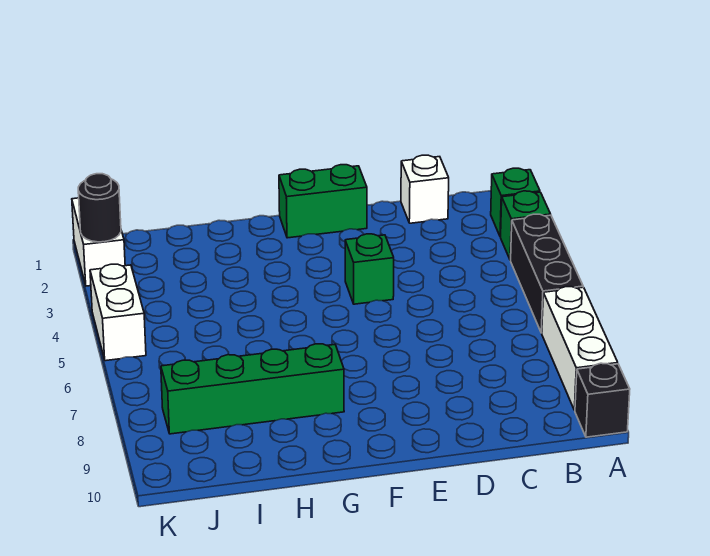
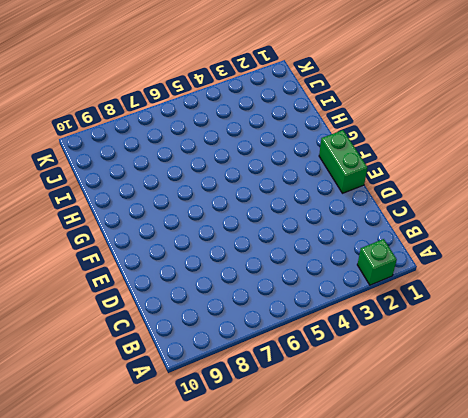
none -> green brick A3 level 1
none -> black brick A4:A6 level 1
none -> white brick A7:A9 level 1

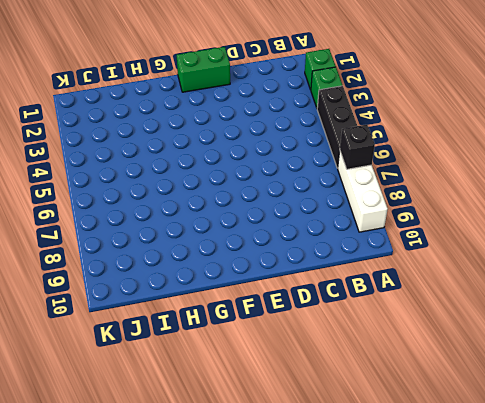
black brick A7 level 2 -> black brick A10 level 1
none -> white brick C1 level 1
none -> green brick E4 level 1
none -> green brick G8:J8 level 1

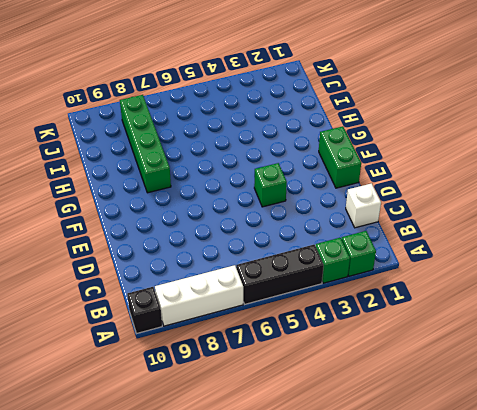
none -> white brick K1:K2 level 1
none -> white brick K4:K5 level 1
none -> black round brick K2 level 2

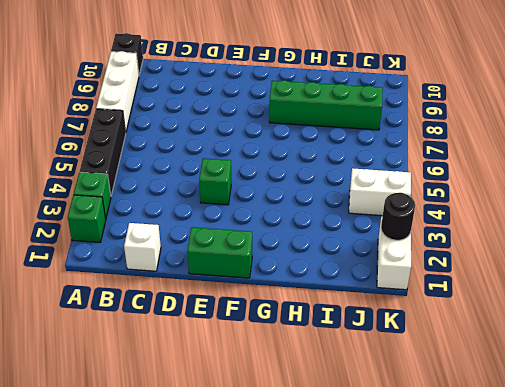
white brick J4:K4 level 1 -> white brick K4:K5 level 1

